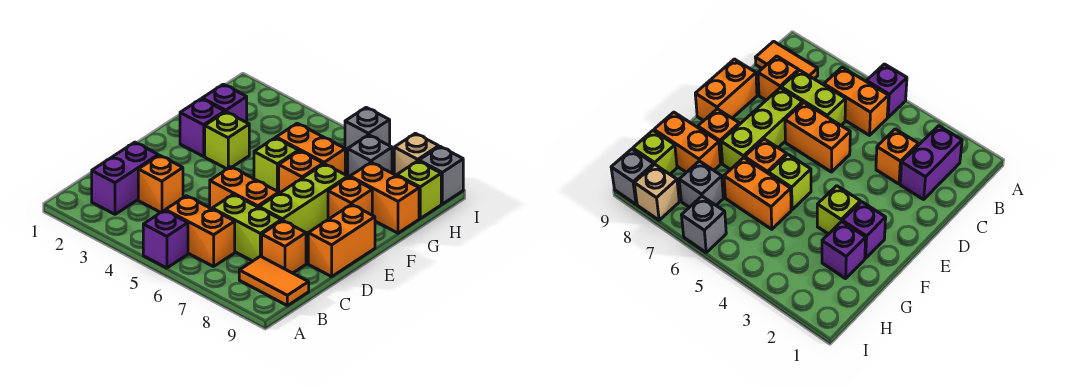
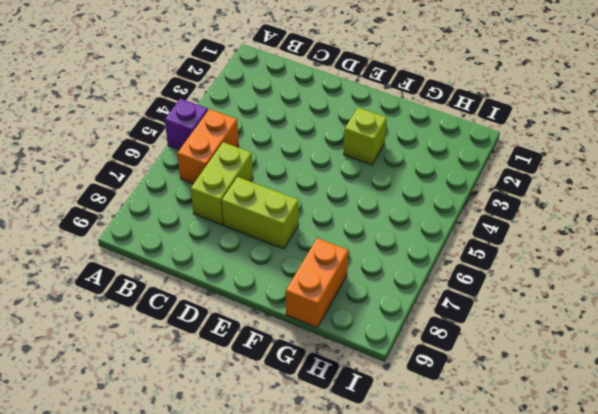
lime brick D7:E7 level 1 -> lime brick D7:F7 level 1
none -> purple brick B2:C2 level 1
none -> orange tile B8:B9 level 1
none -> orange brick C3 level 1

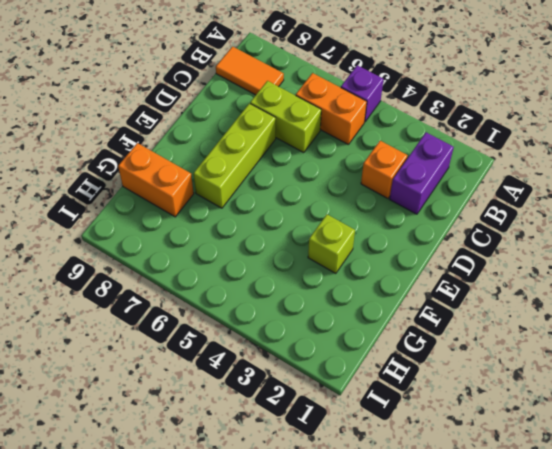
none -> orange brick C8 level 1
none -> orange brick D5:D6 level 1
none -> orange brick D9:E9 level 1

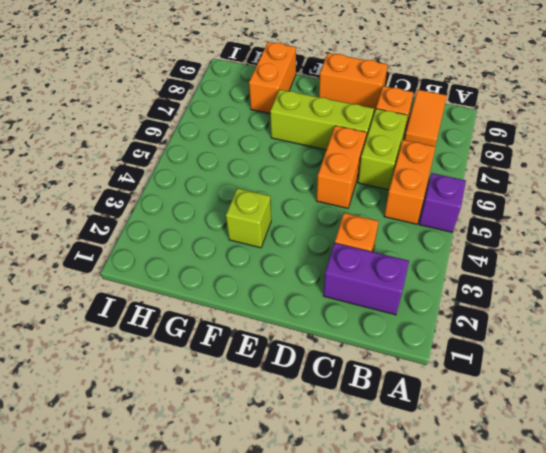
none -> purple brick F2 level 1
none -> lime brick F5 level 1
none -> orange brick F6 level 1

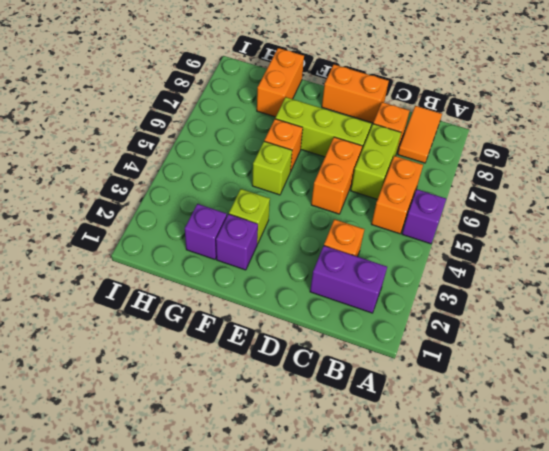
none -> orange brick F8 level 1
none -> orange brick G5:G6 level 1
none -> grey brick H7 level 1

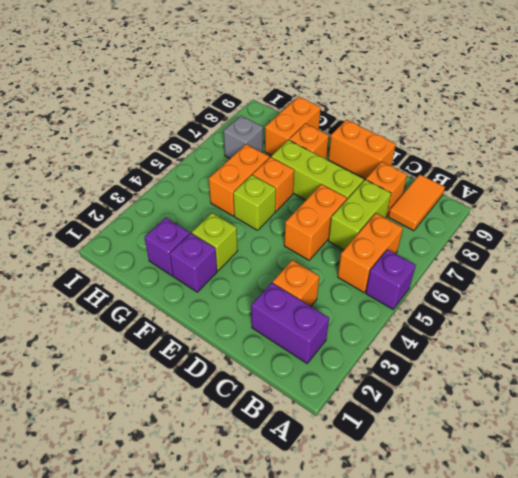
none -> lime brick H9 level 1
none -> grey brick I6 level 1
none -> tan brick I8 level 1

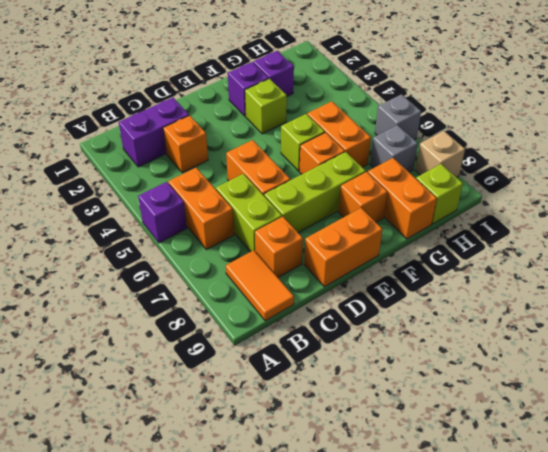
none -> grey brick I9 level 1

